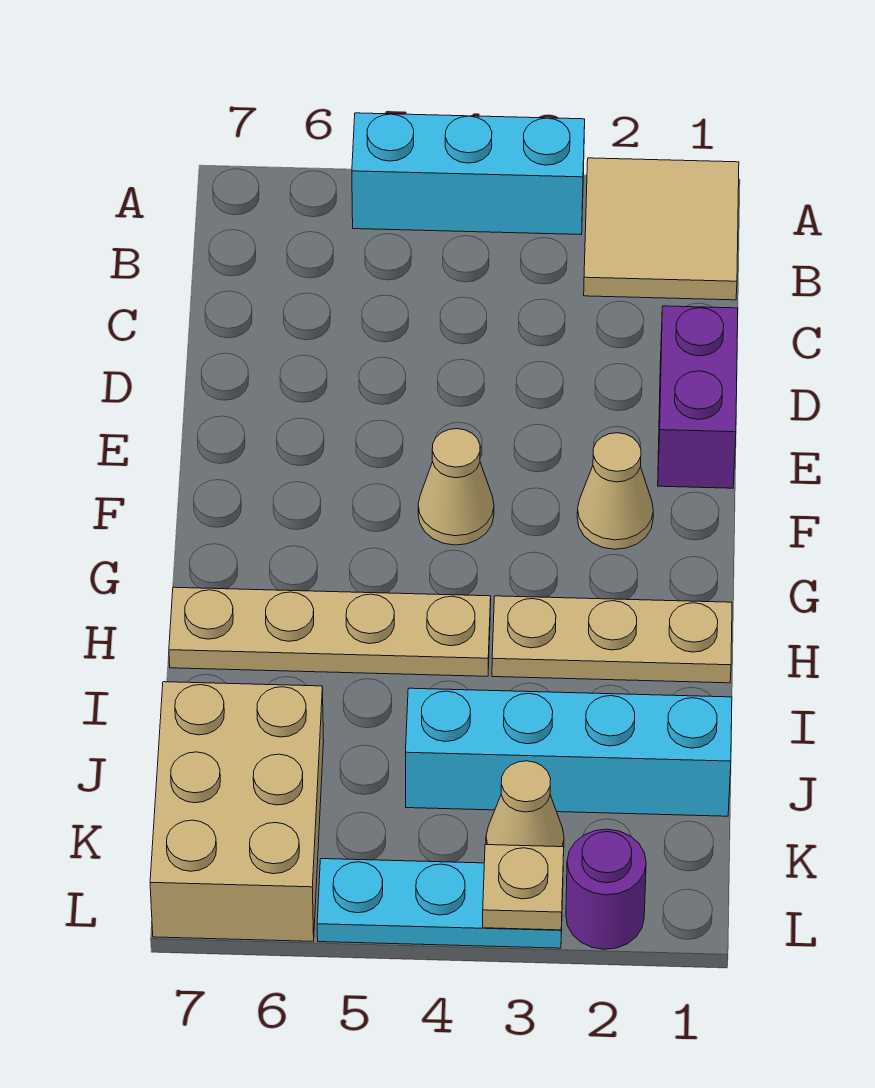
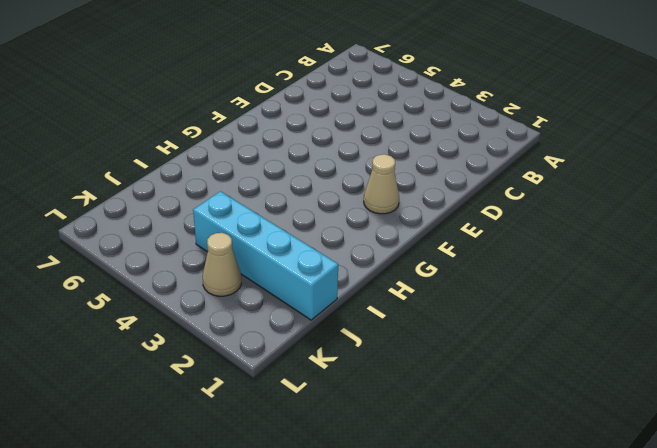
none -> tan tile A1:B2 level 1
none -> cyan brick A3:A5 level 1
none -> purple brick D1:E1 level 1

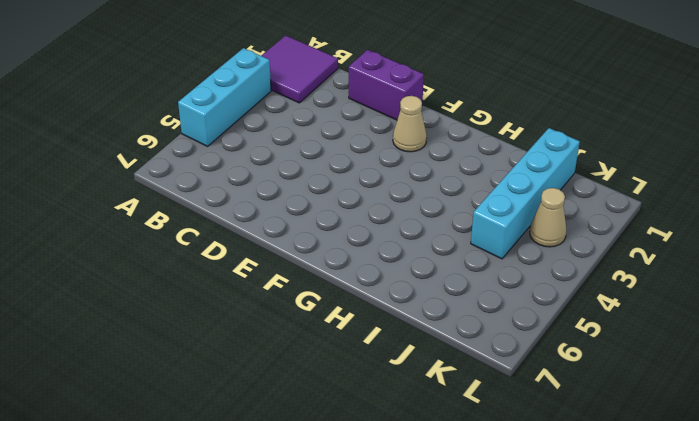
purple tile A1:B2 level 1 -> tan tile A1:B2 level 1
none -> tan cone F4 level 1
none -> tan plate H1:H3 level 1
none -> tan plate H4:H7 level 1

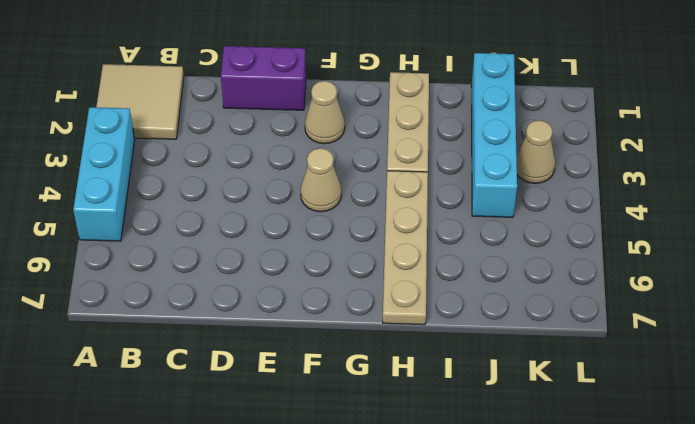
none -> tan brick J6:L7 level 1
none -> purple round brick L2 level 1
none -> cyan plate L3:L5 level 1

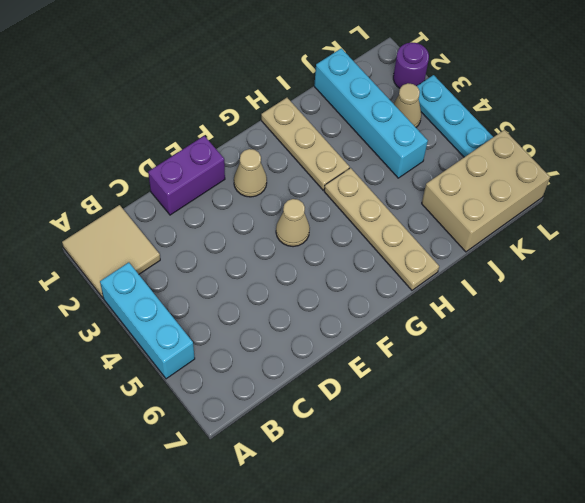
none -> tan plate L3 level 2

